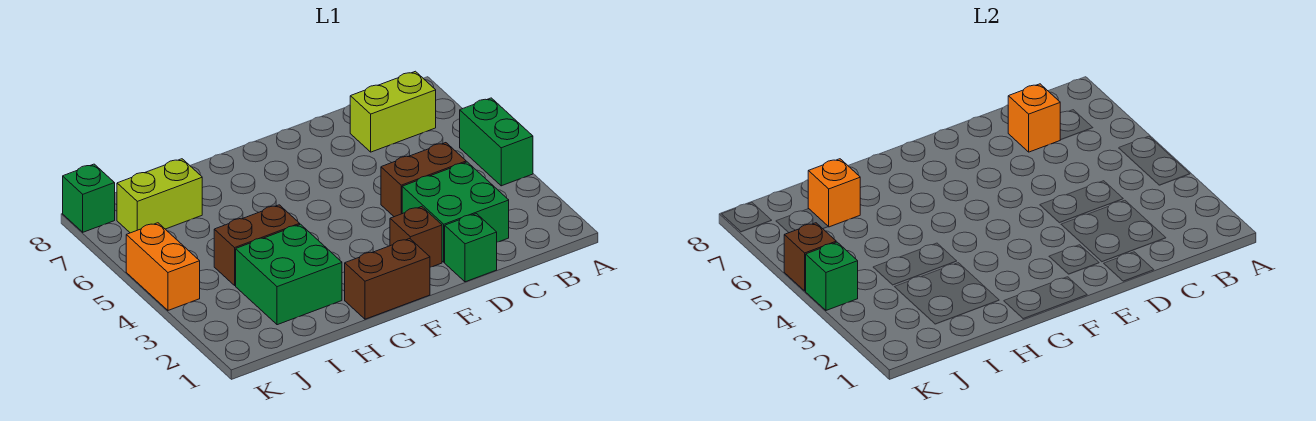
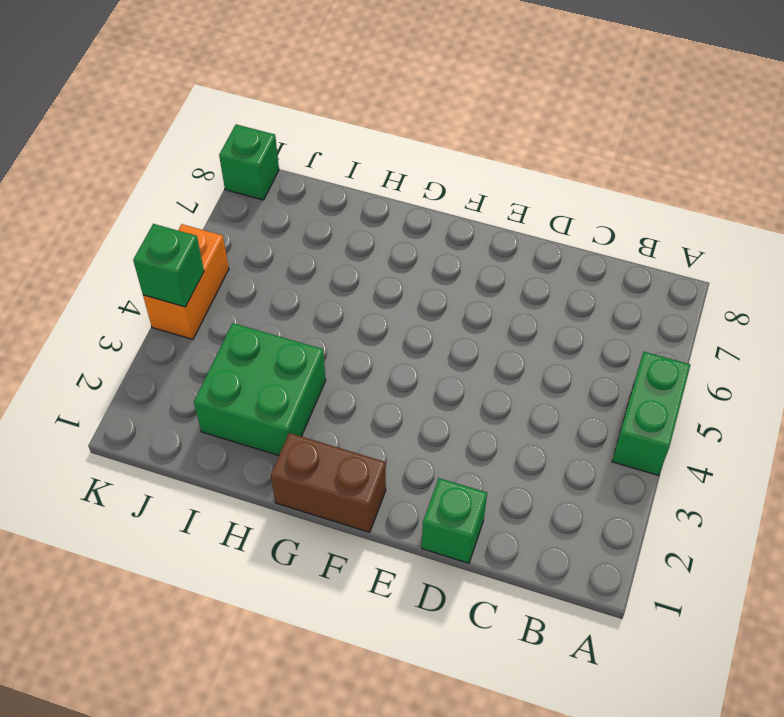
none -> lime brick B7:C7 level 1
none -> green brick C2:D3 level 1
none -> brown brick C4:D4 level 1

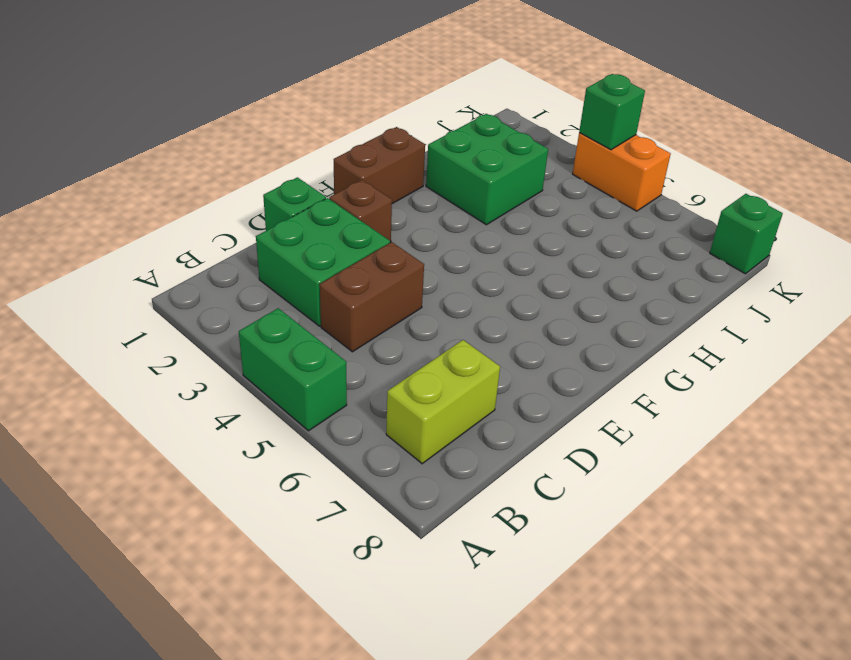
none -> brown brick H4:I4 level 1
none -> lime brick I7:J7 level 1
none -> orange brick C7 level 2

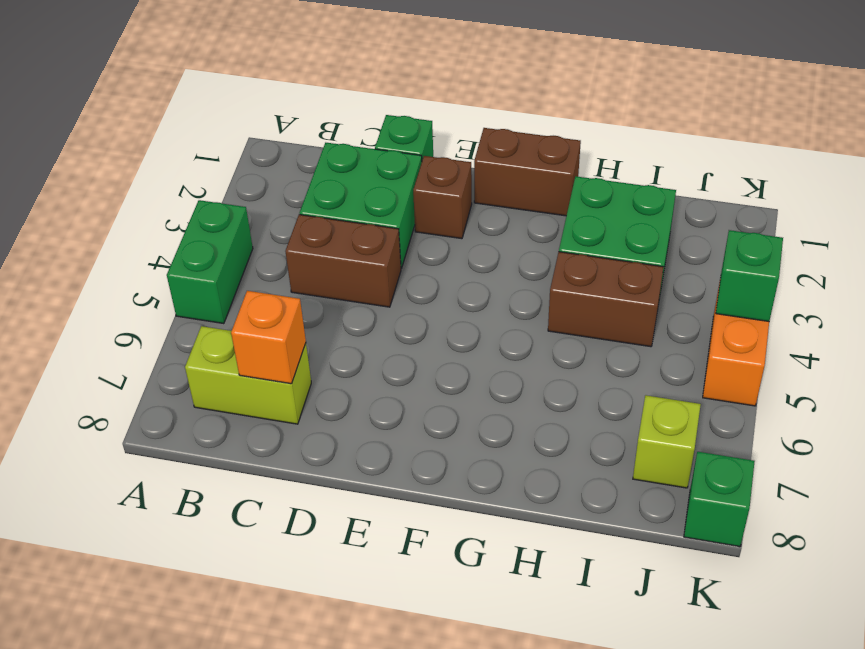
lime brick J7 level 1 -> lime brick I7:J7 level 1
none -> orange brick I7 level 2
none -> brown brick K5 level 2

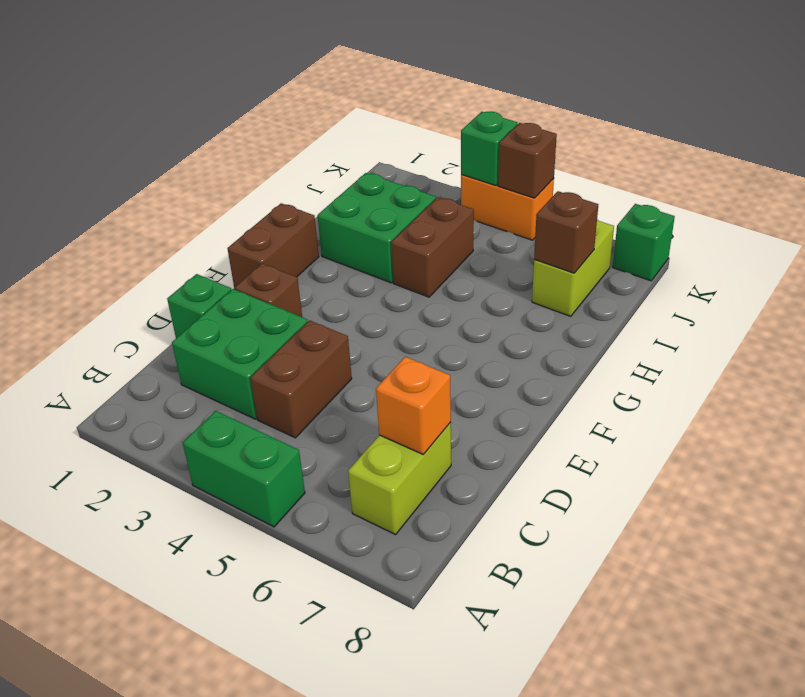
brown brick I7 level 2 -> orange brick I7 level 2

